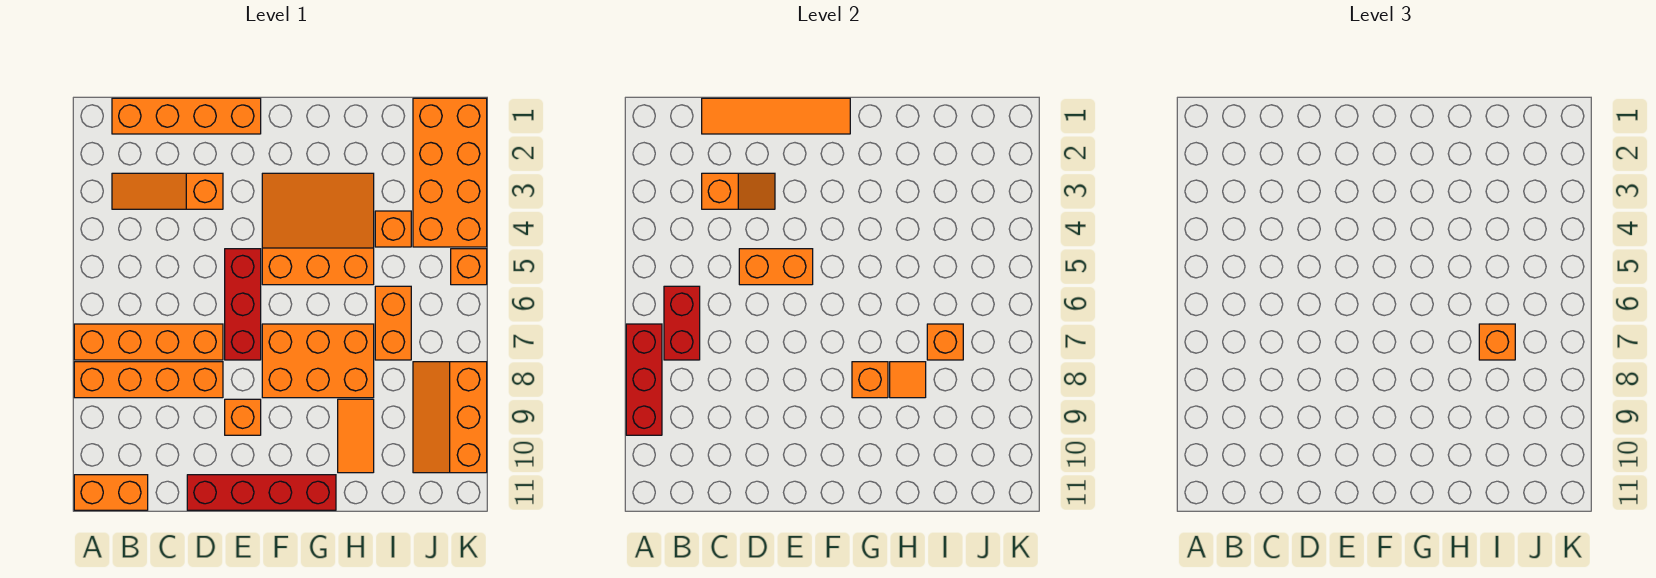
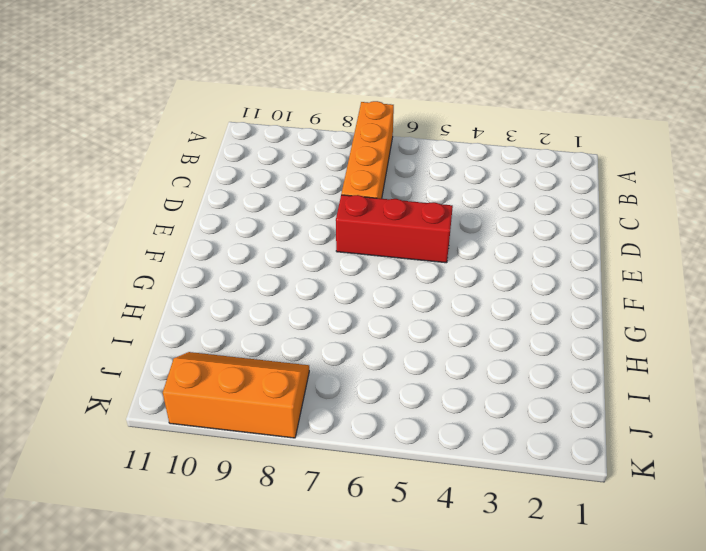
none -> orange brick A8:D8 level 1
none -> orange brick A11:B11 level 1
none -> orange brick B1:E1 level 1

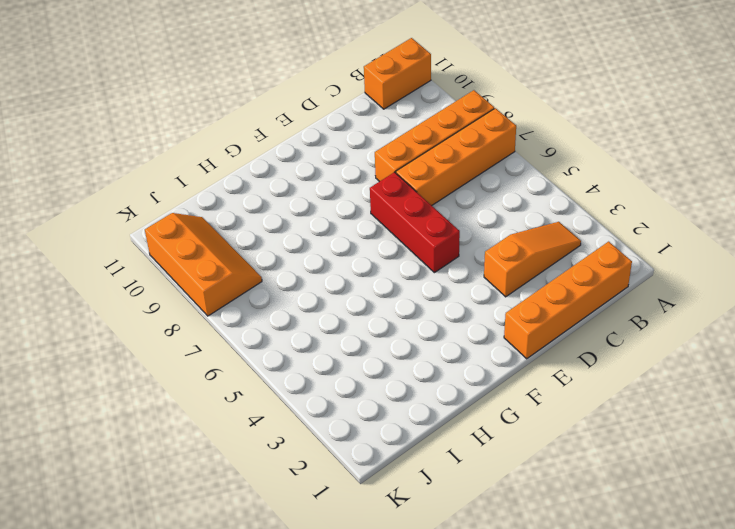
none -> red brick D11:G11 level 1
none -> orange brick E9 level 1
none -> orange slope F3:H5 level 1 top 5

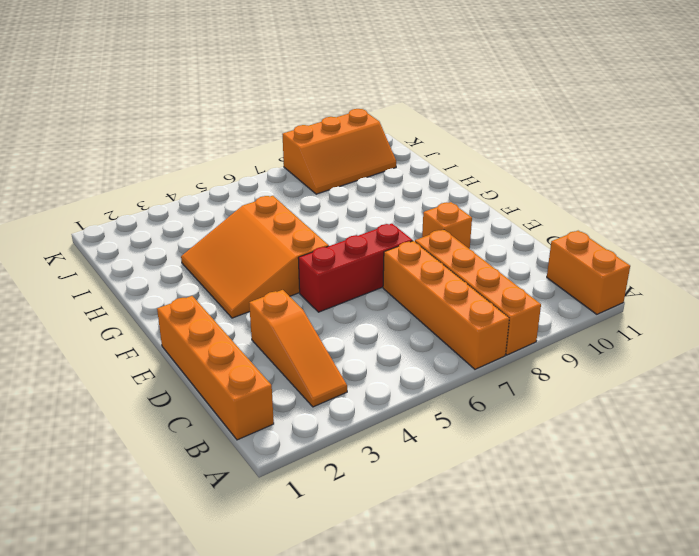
none -> red brick D11:G11 level 1
none -> orange brick F7:H8 level 1
none -> orange tile H9:H10 level 1

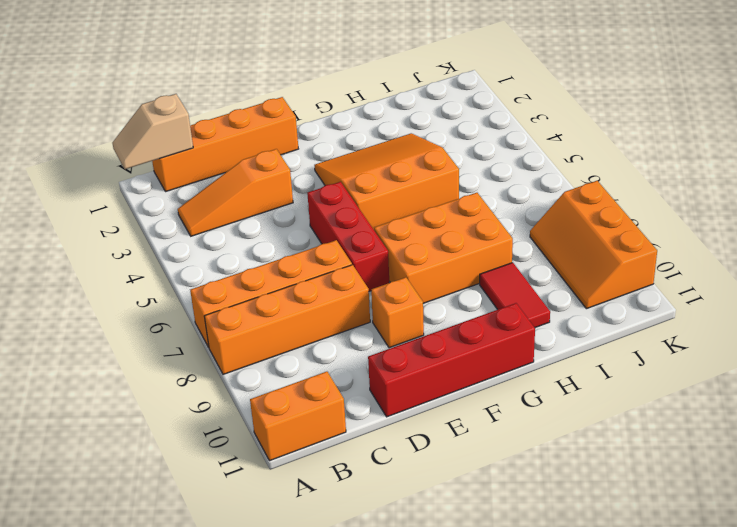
tan slope A1:B1 level 2 top B -> none
red tile H9:H10 level 1 -> orange tile H9:H10 level 1
none -> orange brick I4 level 1
none -> orange brick I6:I7 level 1
none -> orange brick J1:K4 level 1

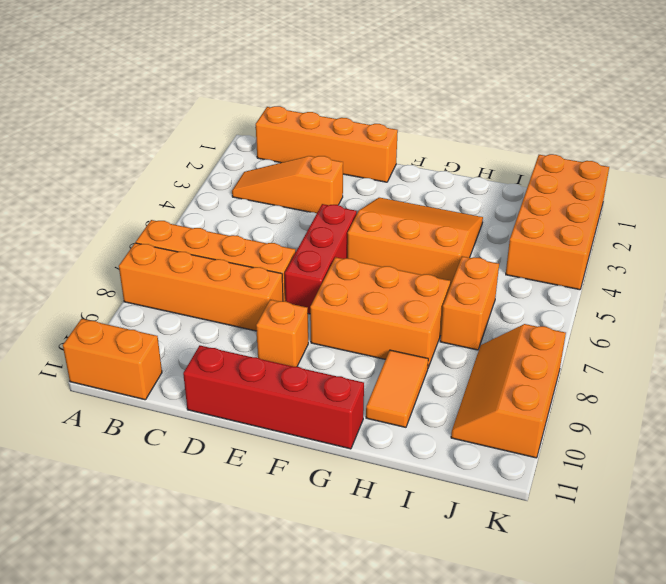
none -> orange brick I4 level 1
none -> orange brick K5 level 1
none -> red brick A7:A9 level 2

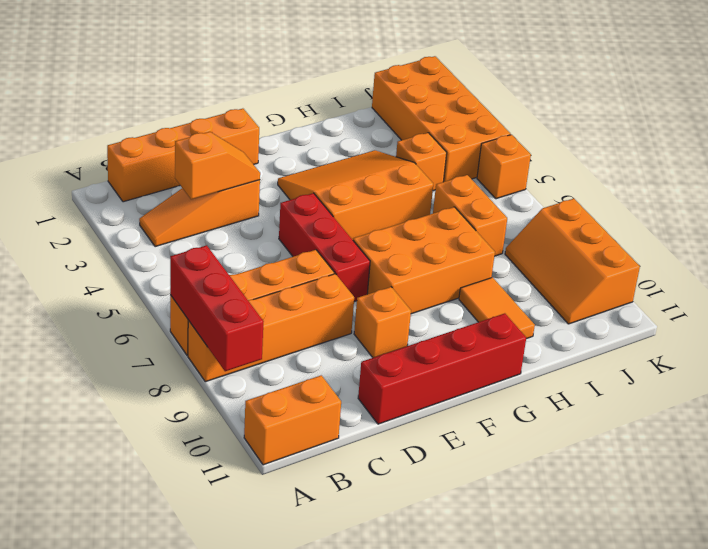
none -> red brick B6:B7 level 2
none -> orange tile C1:F1 level 2
none -> orange brick D5:E5 level 2

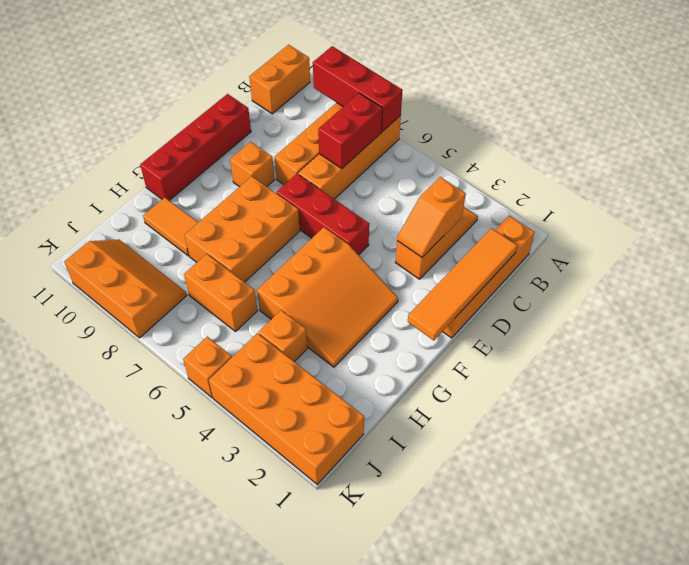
red brick B7:C7 level 2 -> red brick B6:B7 level 2
none -> orange brick D5:E5 level 2
none -> orange brick G8 level 2
none -> orange tile H8 level 2

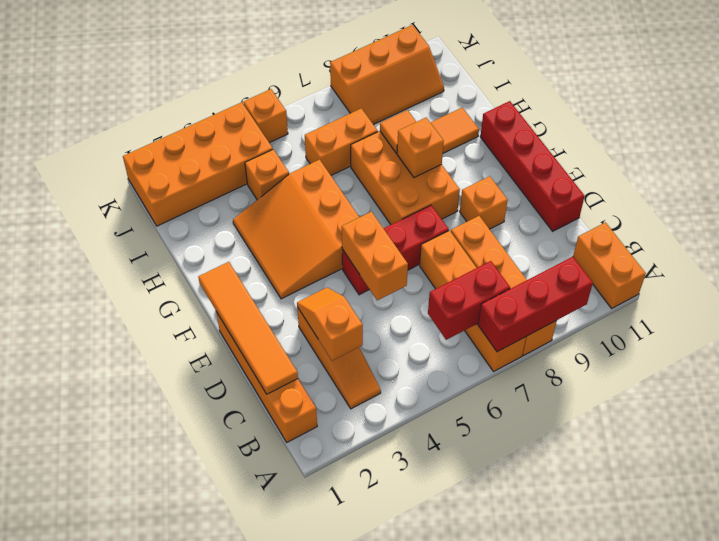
none -> orange brick I7 level 2
none -> orange brick I7 level 3

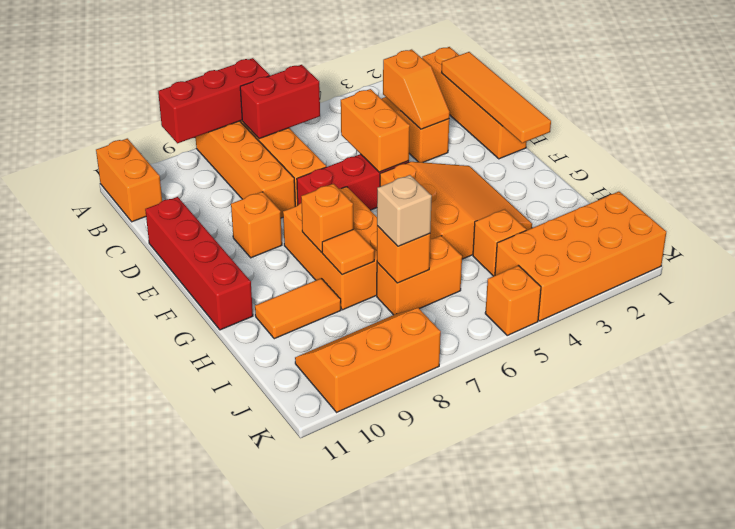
tan brick I7 level 3 -> orange brick I7 level 3

